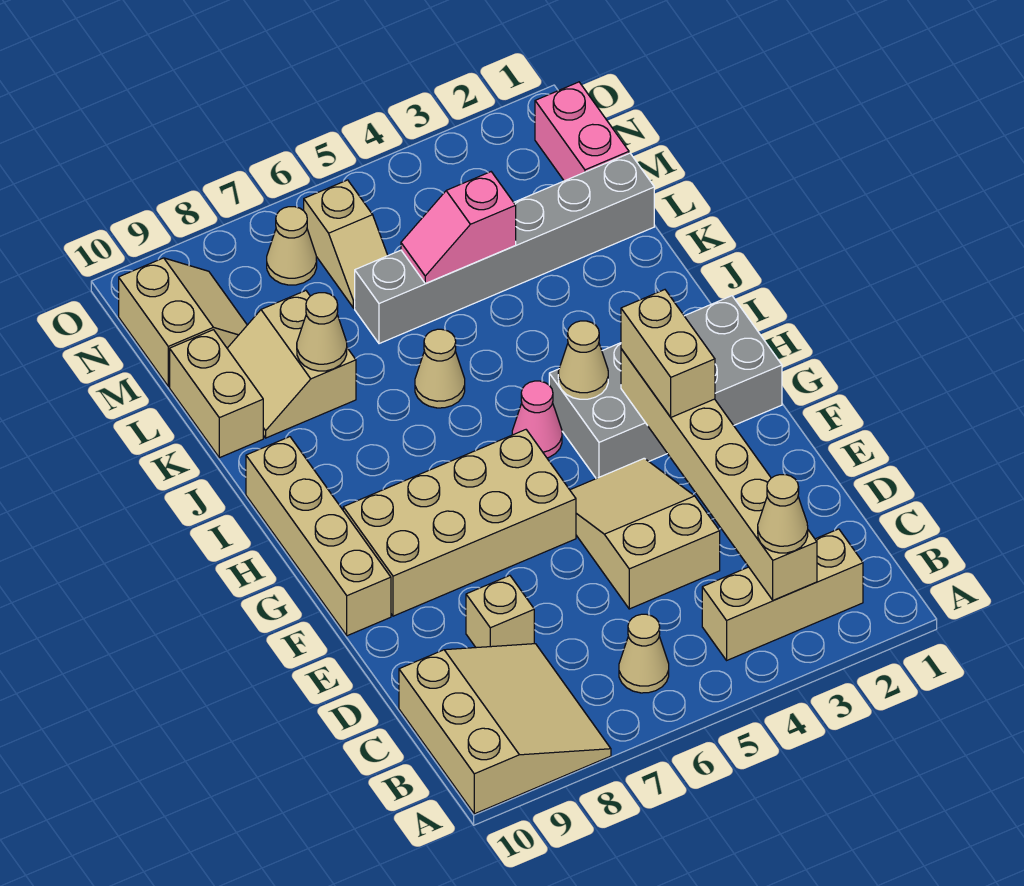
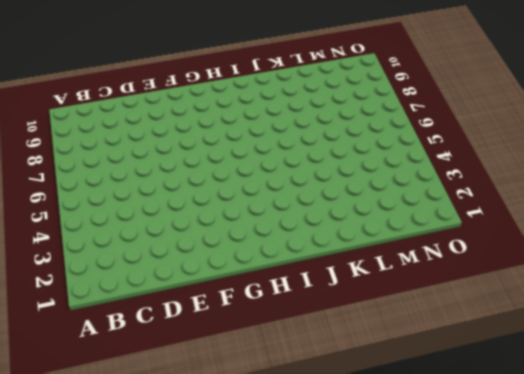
none -> tan slope A8:C10 level 1 top 10
none -> tan brick B2:B4 level 1
none -> tan cone B6 level 1

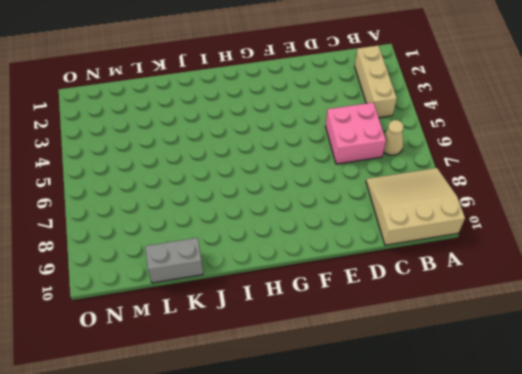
pink brick C5:D6 level 1 -> tan slope D4:F5 level 1 top D
grey brick K10:L10 level 1 -> tan brick K10:L10 level 1
none -> tan brick D8 level 1
none -> tan brick F6:G9 level 1
none -> tan brick F10:I10 level 1

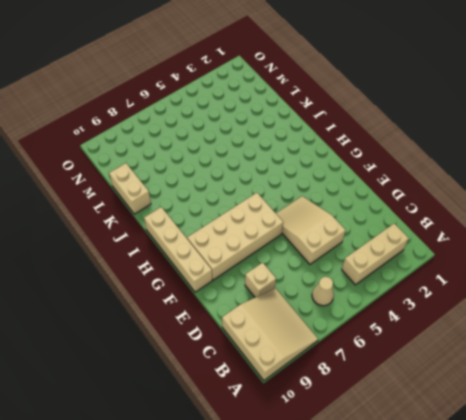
none -> grey brick G1:H4 level 1
none -> pink cone H5 level 1
none -> tan cone J6 level 1

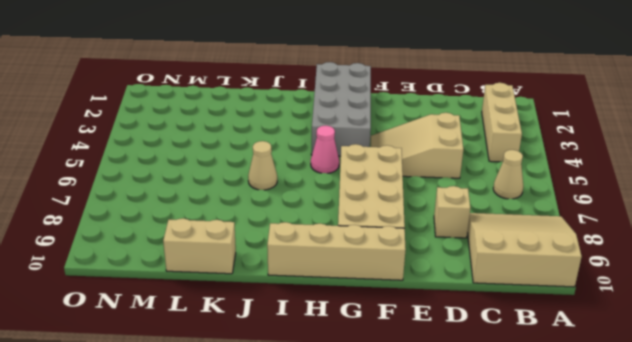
none -> tan slope K8:L9 level 1 top 8
none -> grey brick L1:L6 level 1
none -> pink brick M1:N1 level 1

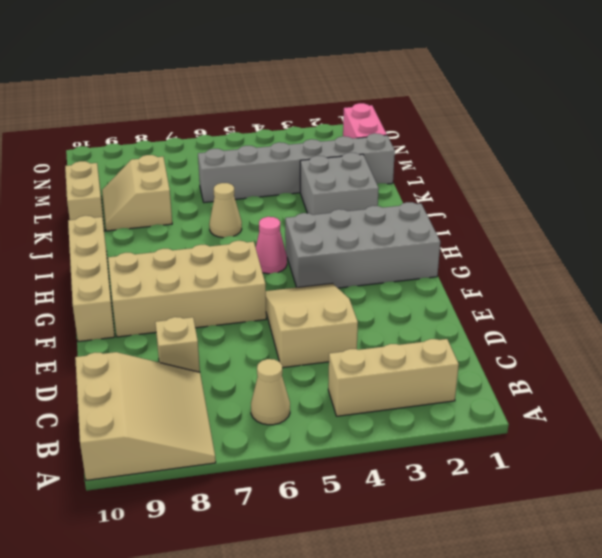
grey brick J2:K3 level 1 -> none
none -> tan slope M6:N6 level 1 top N
none -> tan slope M9:N10 level 1 top 10
none -> tan cone N7 level 1

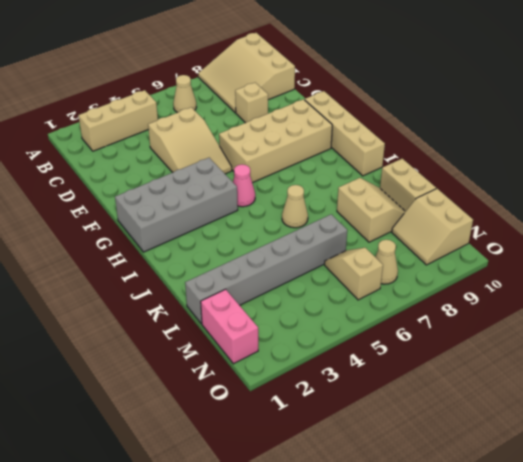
none -> tan brick B3:G3 level 2
none -> tan cone H4 level 2
none -> tan cone K8 level 2

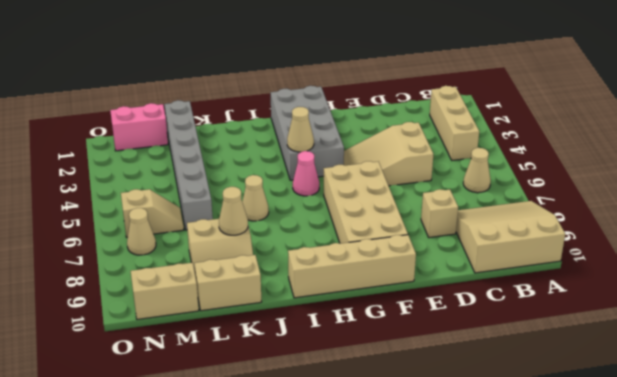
none -> tan brick B3:G3 level 2
none -> pink slope L4:L5 level 2 top 4
none -> tan cone B3 level 3

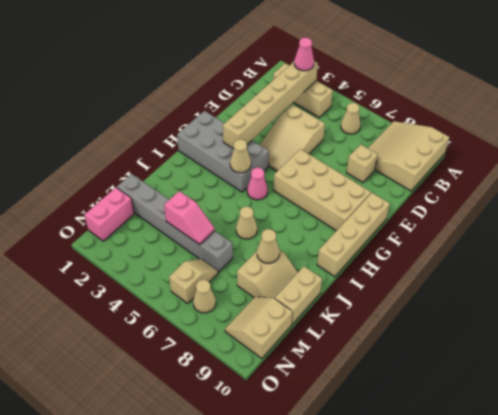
pink cone B3 level 3 -> tan cone B3 level 3
none -> tan brick F3:G3 level 3

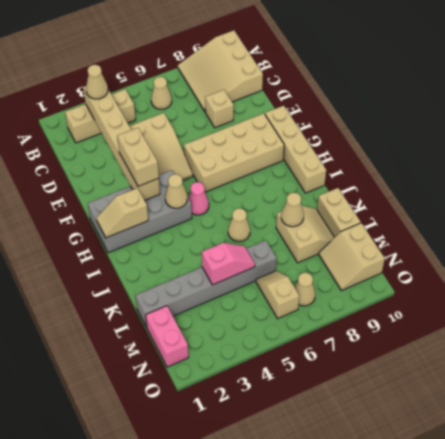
tan slope H1:H2 level 2 top 2 -> none

